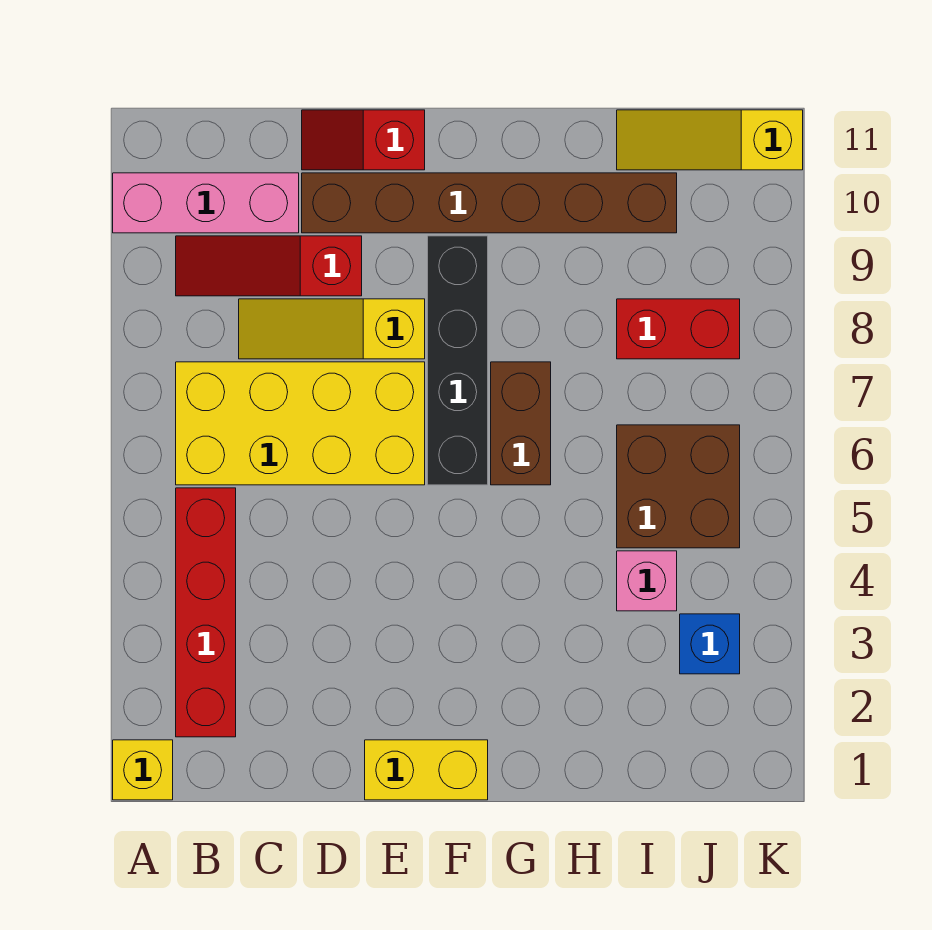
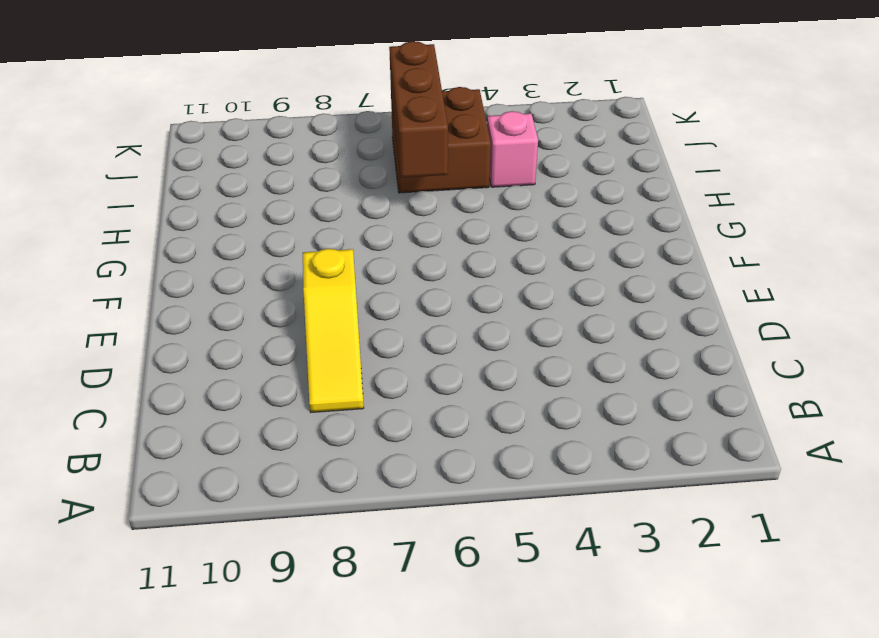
brown brick H6:J6 level 2 -> none
none -> yellow brick A1 level 1
none -> pink brick A10:C10 level 1
none -> red brick B2:B5 level 1

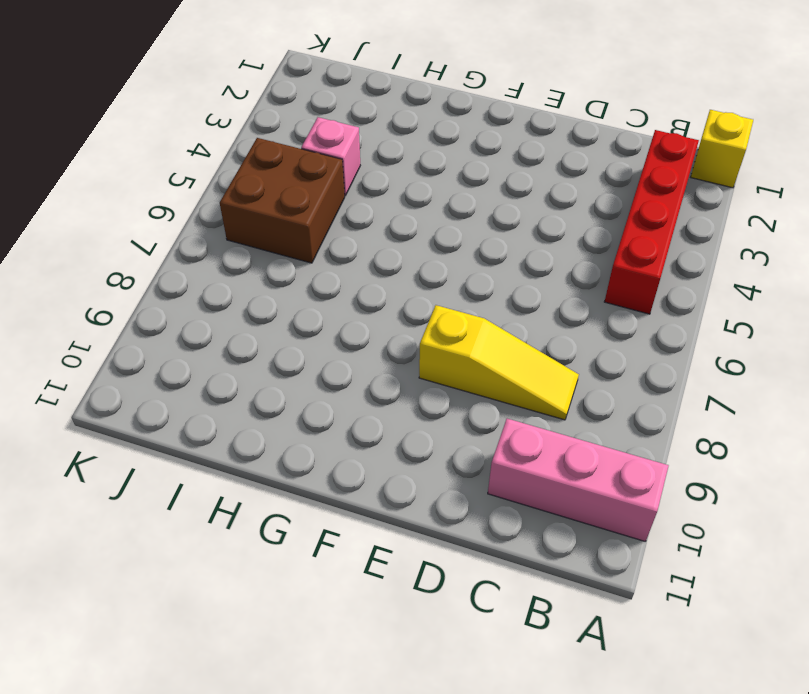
none -> yellow brick B6:E7 level 1
none -> red slope B9:D9 level 1 top D
none -> brown brick D10:I10 level 1

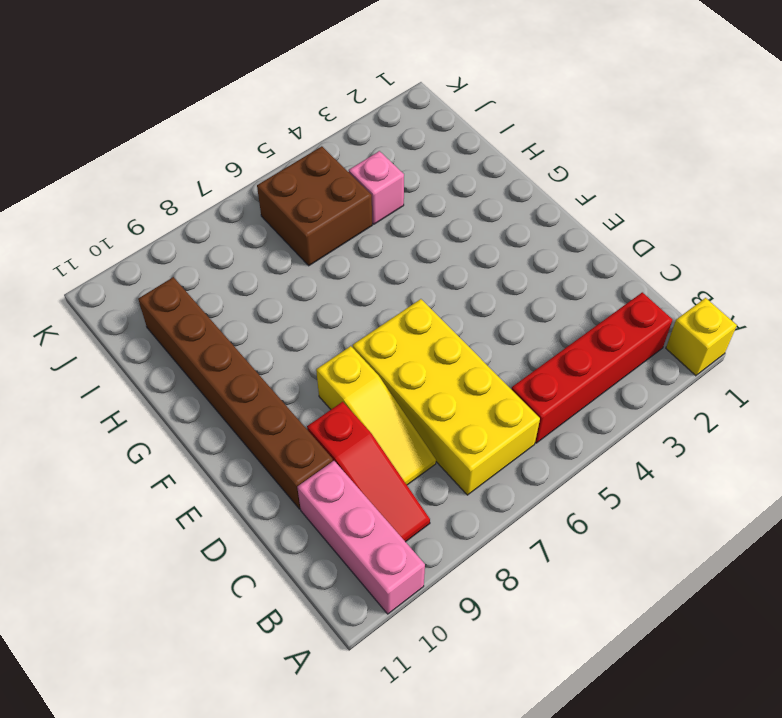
none -> red slope D11:E11 level 1 top E
none -> yellow brick E1:F1 level 1
none -> black brick F6:F9 level 1

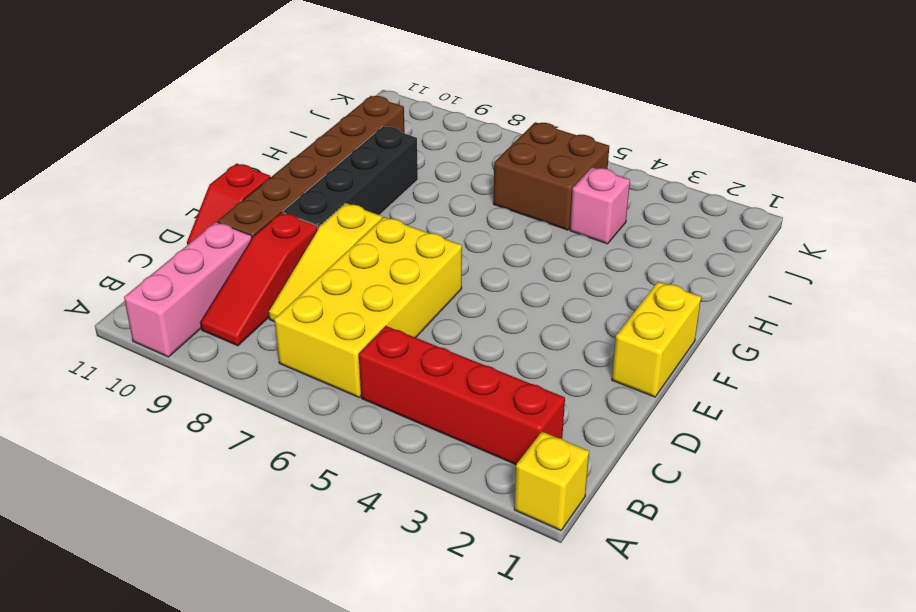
black brick E9:H9 level 1 -> black brick F6:F9 level 1
none -> brown brick G6:G7 level 1
none -> red brick I8:J8 level 1
none -> yellow slope I11:K11 level 1 top K

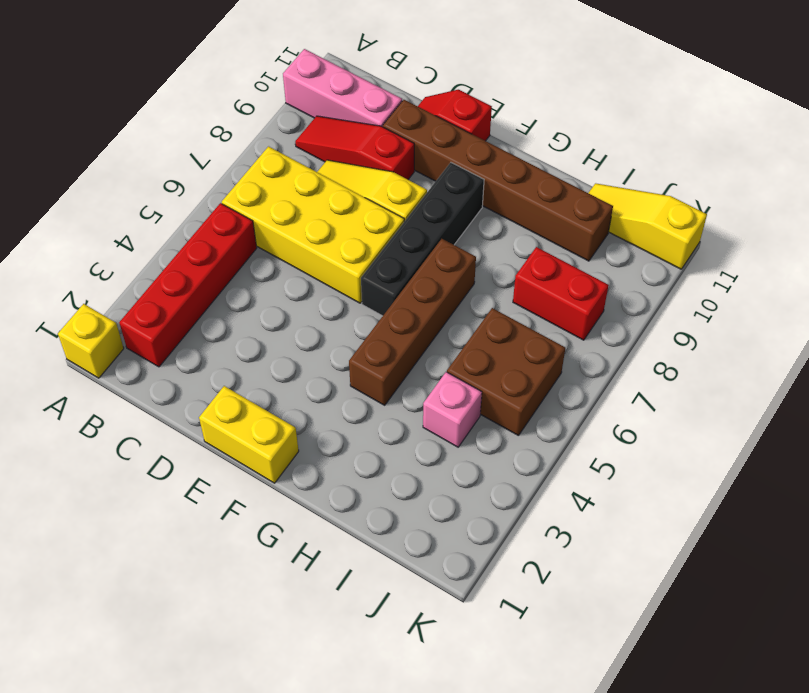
brown brick G4:G7 level 1 -> brown brick G6:G7 level 1
none -> blue brick J3 level 1

